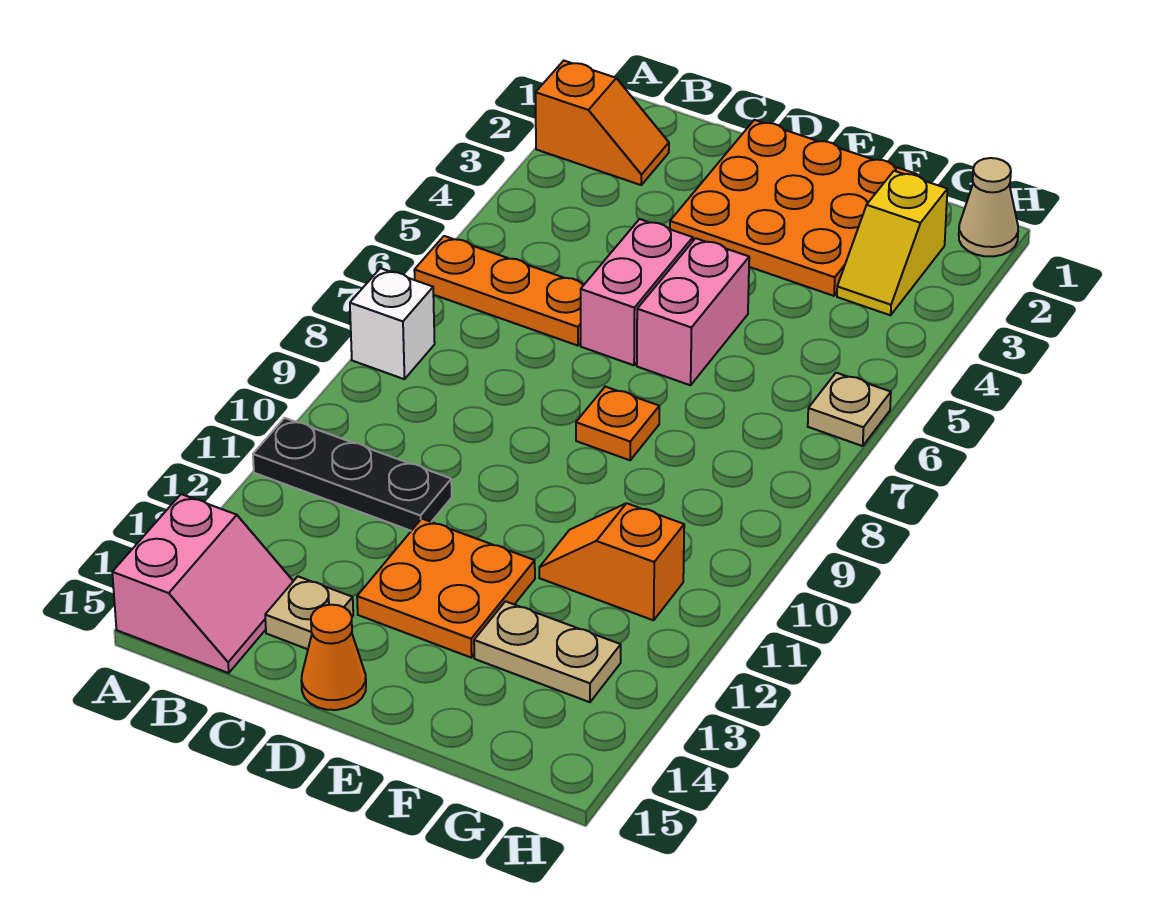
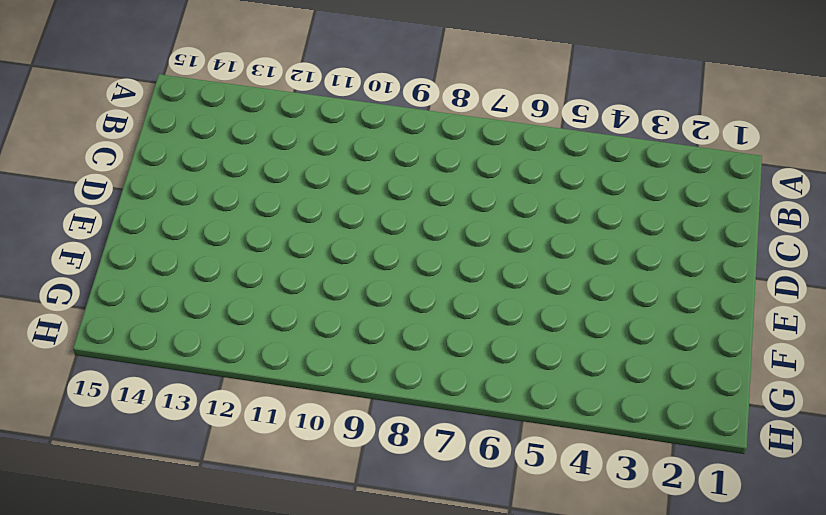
none -> orange slope A2:B2 level 1 top A
none -> orange plate A6:C6 level 1
none -> white brick A8 level 1

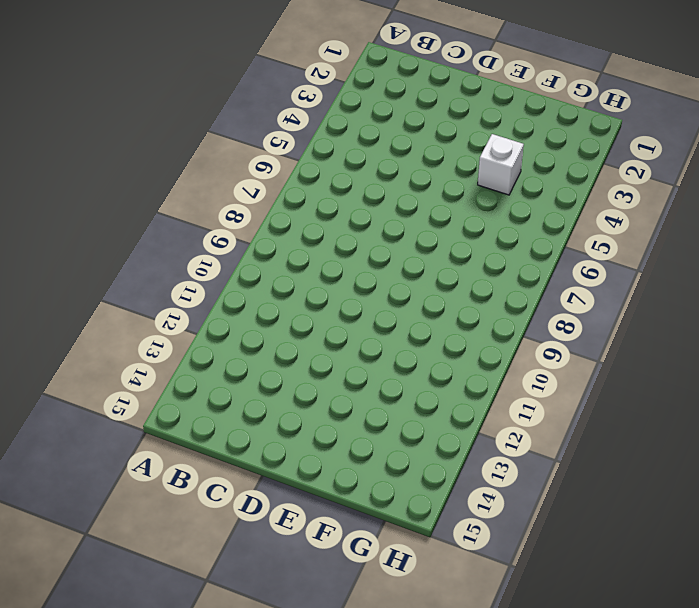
white brick F4 level 1 -> white brick A8 level 1
none -> orange slope A2:B2 level 1 top A
none -> orange plate A6:C6 level 1
none -> black plate A11:C11 level 1

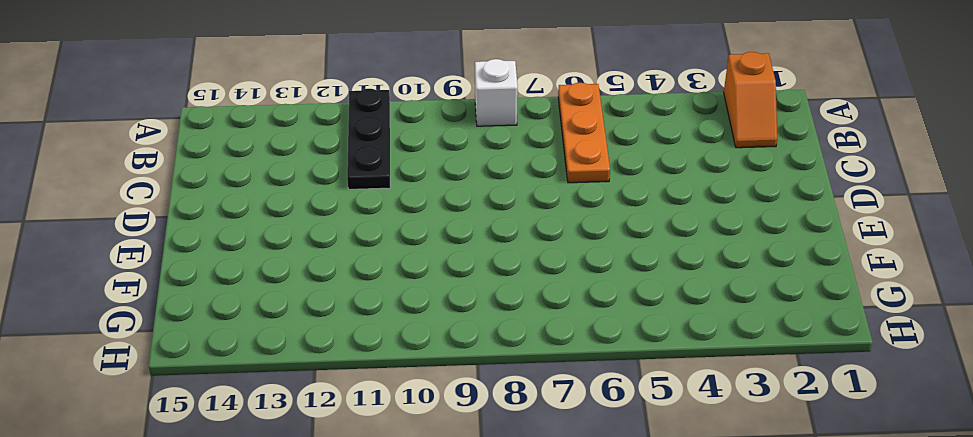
none -> pink slope A14:B15 level 1 top A
none -> tan plate C14 level 1
none -> orange plate D1:F3 level 1

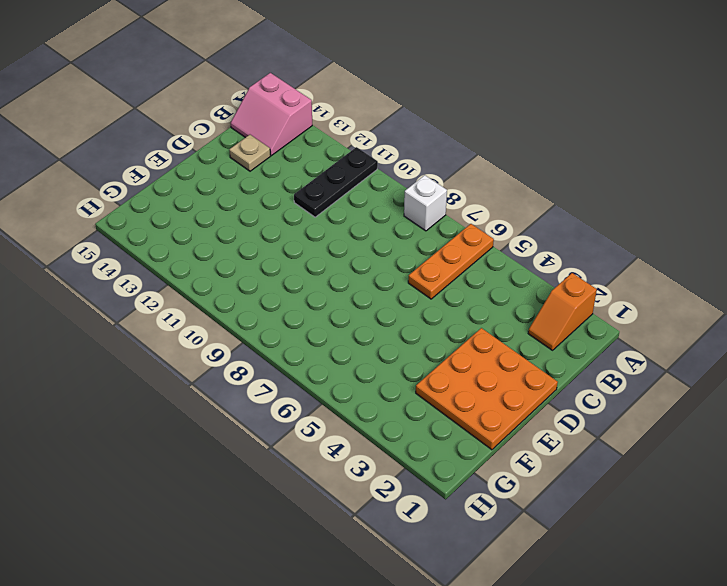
none -> pink brick D5:D6 level 1
none -> orange plate D12:E13 level 1
none -> orange cone D15 level 1

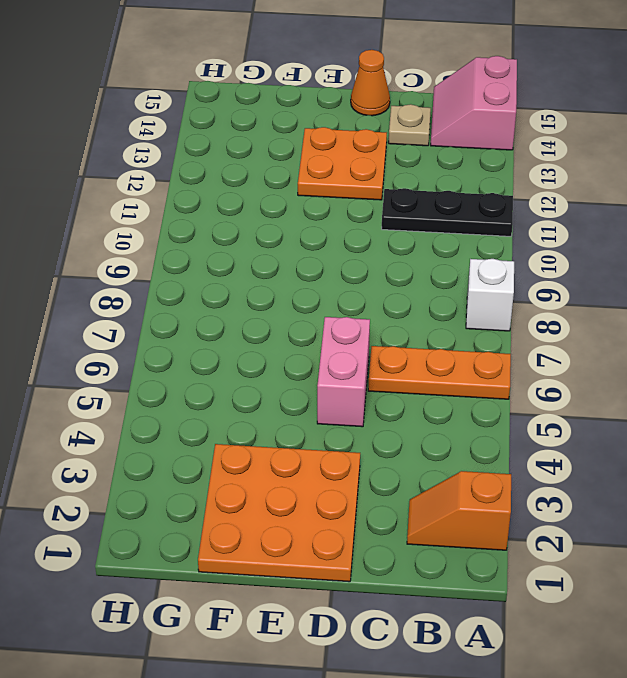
none -> pink brick E5:E6 level 1
none -> orange plate E8 level 1
none -> orange slope F11:G11 level 1 top G

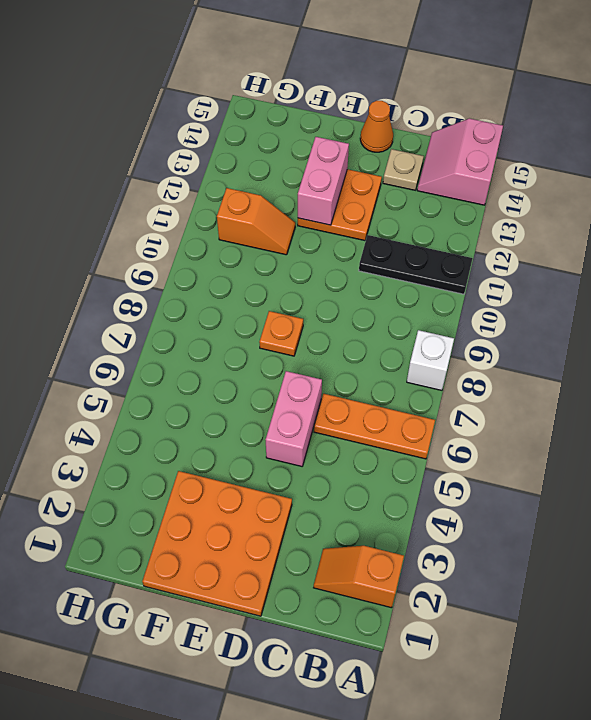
pink brick E12:E13 level 2 -> pink brick E5:E6 level 1
none -> tan plate F13:G13 level 1
none -> yellow slope G2:G3 level 1 top 2
none -> tan cone H1 level 1

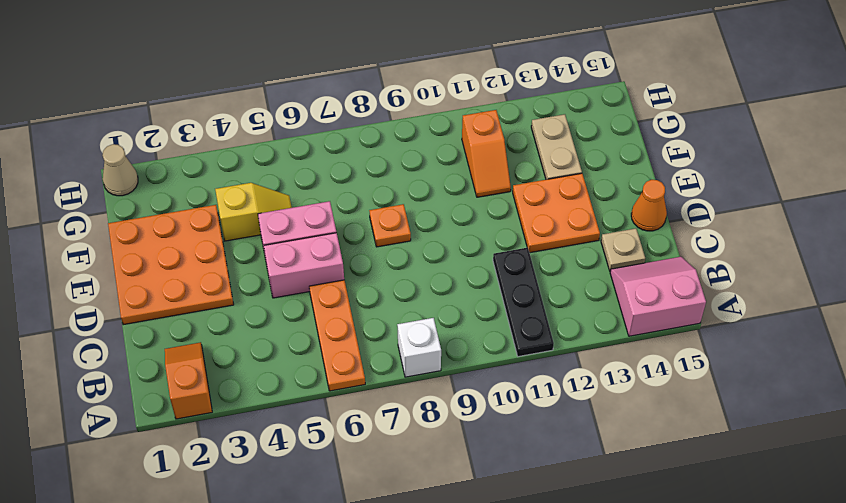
yellow slope F4:F5 level 1 top 4 -> yellow slope G2:G3 level 1 top 2
none -> tan plate H6 level 1

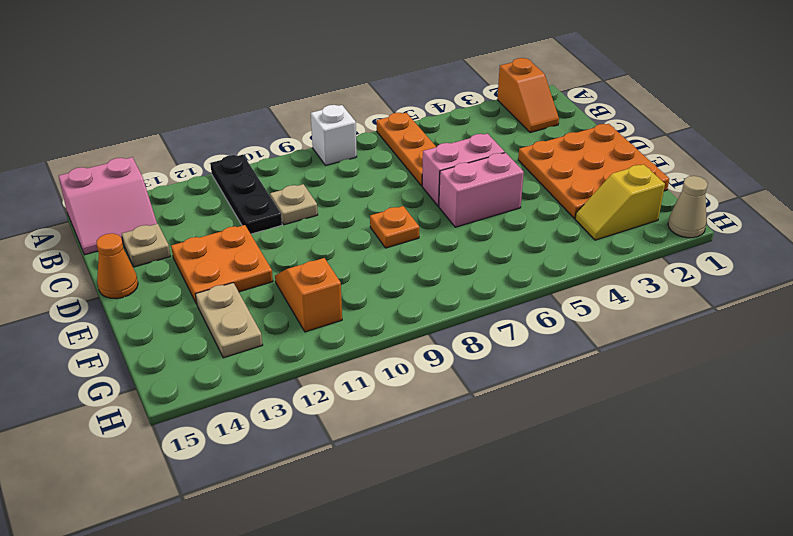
tan plate C10 level 1 -> tan plate H6 level 1

